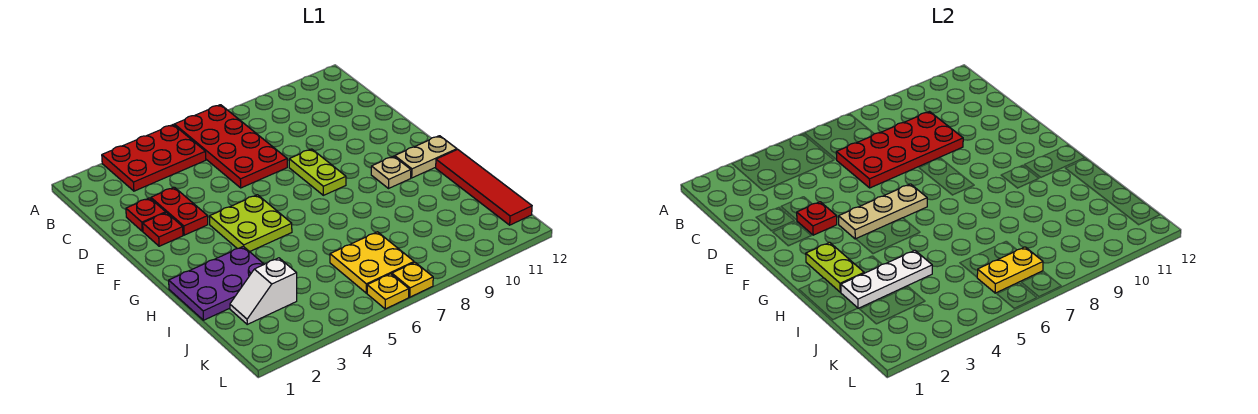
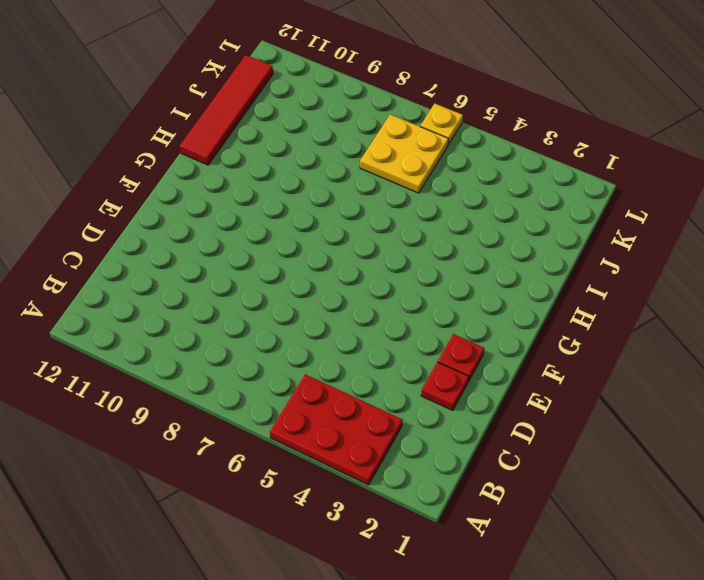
none -> red plate A6:D7 level 1
none -> red plate D3:E3 level 1
none -> lime plate E8:F8 level 1

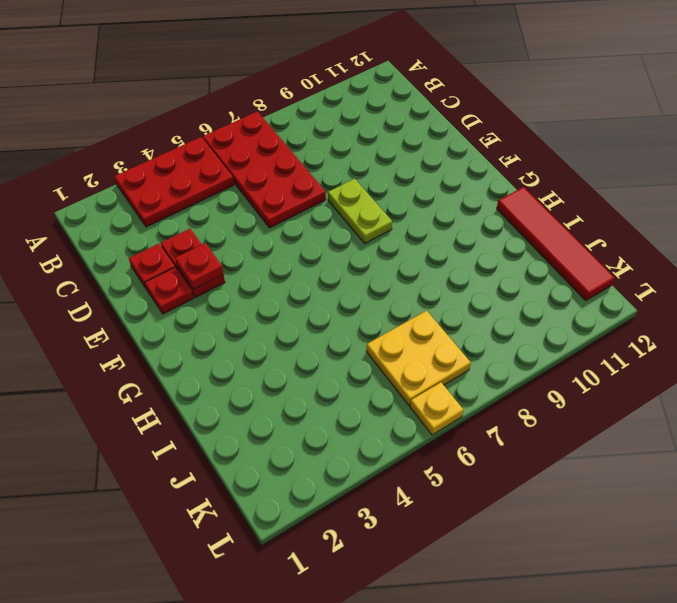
none -> lime plate F4:G5 level 1
none -> tan plate G10 level 1
none -> tan plate G11:G12 level 1

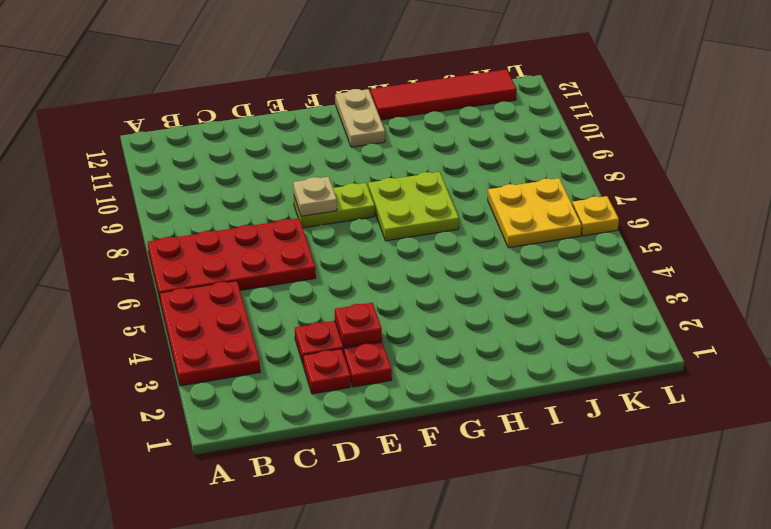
tan plate E8 level 2 -> tan plate G10 level 1
lime plate G7:H8 level 1 -> lime plate F4:G5 level 1
none -> purple plate H1:I3 level 1
none -> white slope J2:J3 level 1 top 3
none -> yellow plate L7 level 1

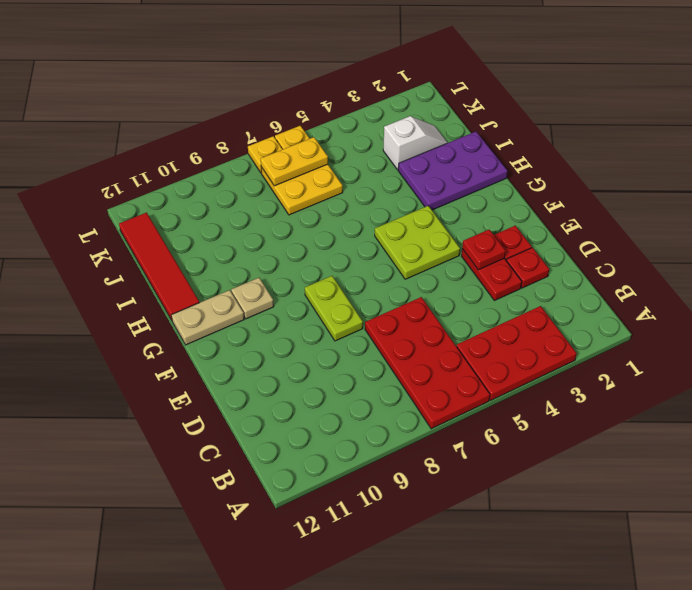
none -> red plate C6:D9 level 2
none -> tan plate F4:F6 level 2
none -> lime plate G2:H2 level 2

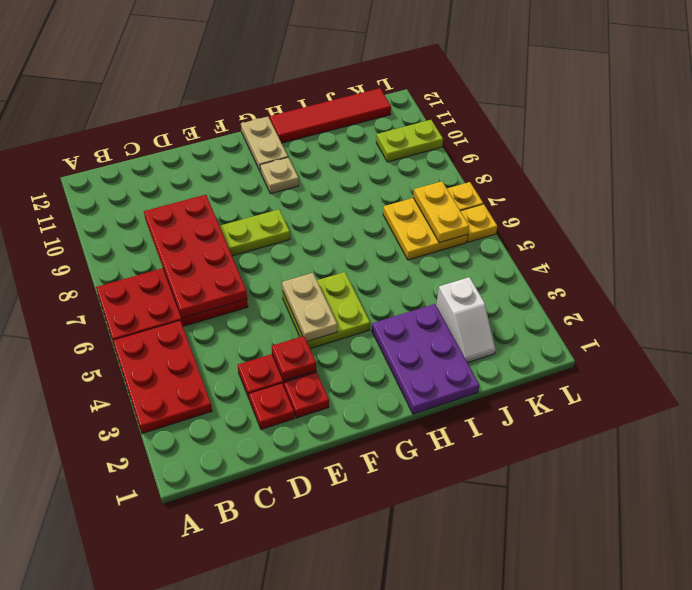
tan plate F4:F5 level 2 -> tan plate F4:F6 level 2
lime plate K10:L10 level 1 -> lime plate G2:H2 level 2
none -> white plate I2:I4 level 2

